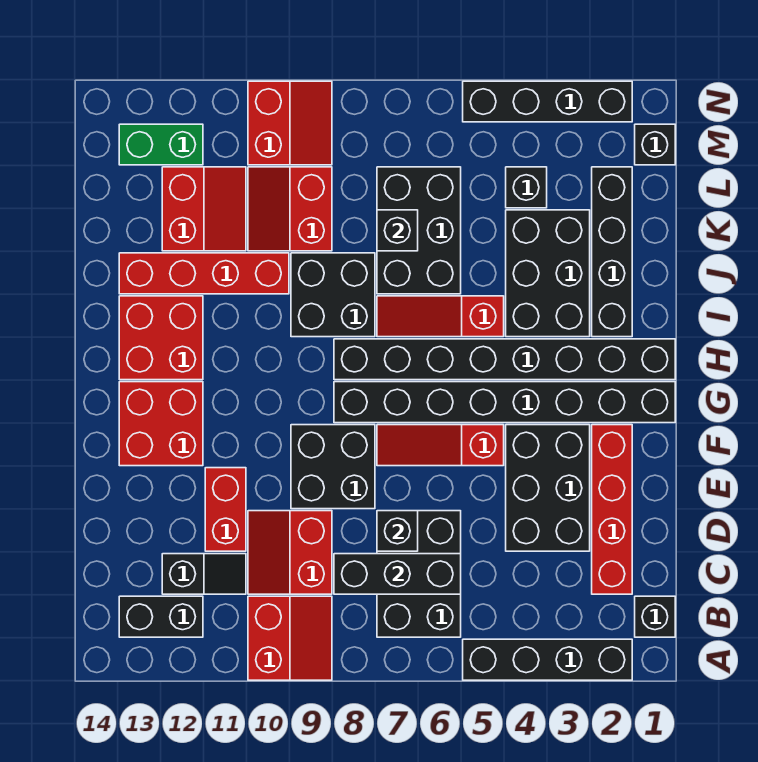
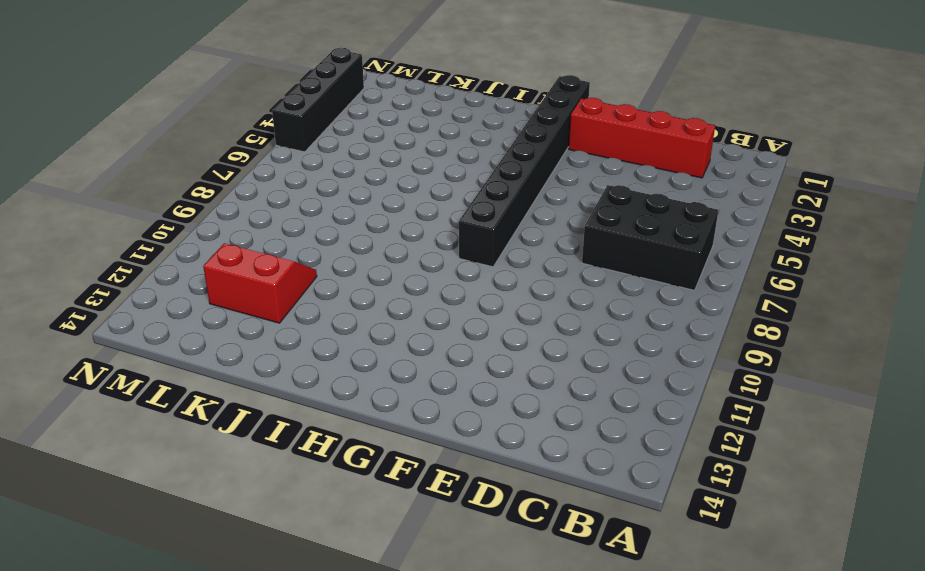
none -> black brick A2:A5 level 1
none -> red slope A9:B10 level 1 top 10
none -> black brick B1 level 1
none -> black brick B12:B13 level 1

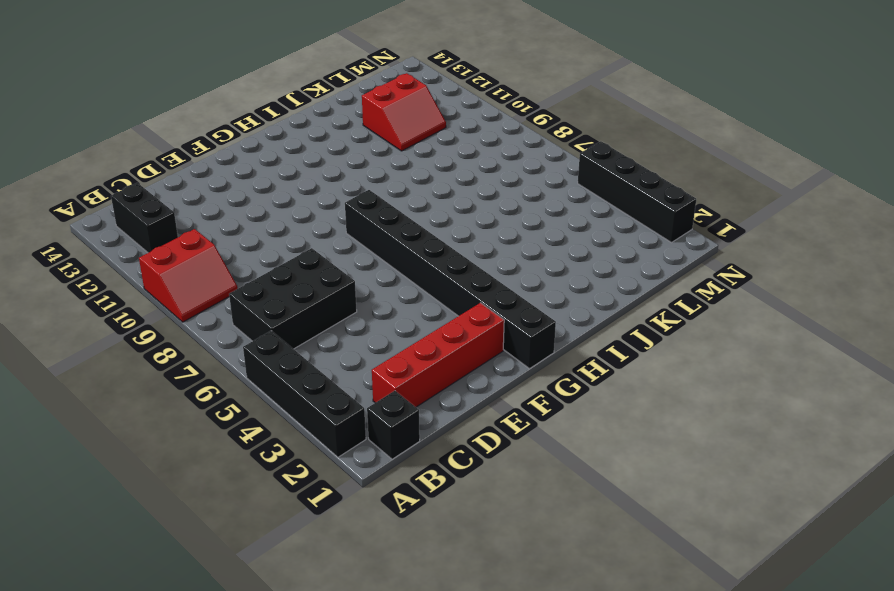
none -> red slope C9:D10 level 1 top 9
none -> black slope C11:C12 level 1 top 12
none -> black brick D3:F4 level 1
none -> red brick D11:E11 level 1

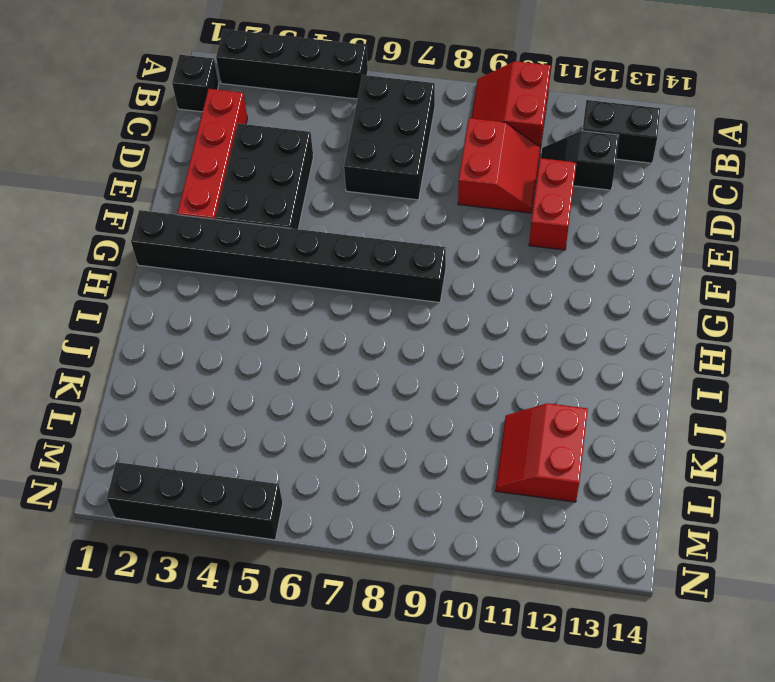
none -> black brick E8:F9 level 1
none -> red slope F5:F7 level 1 top 5
none -> red brick F12:G13 level 1
none -> black brick H1:H8 level 1

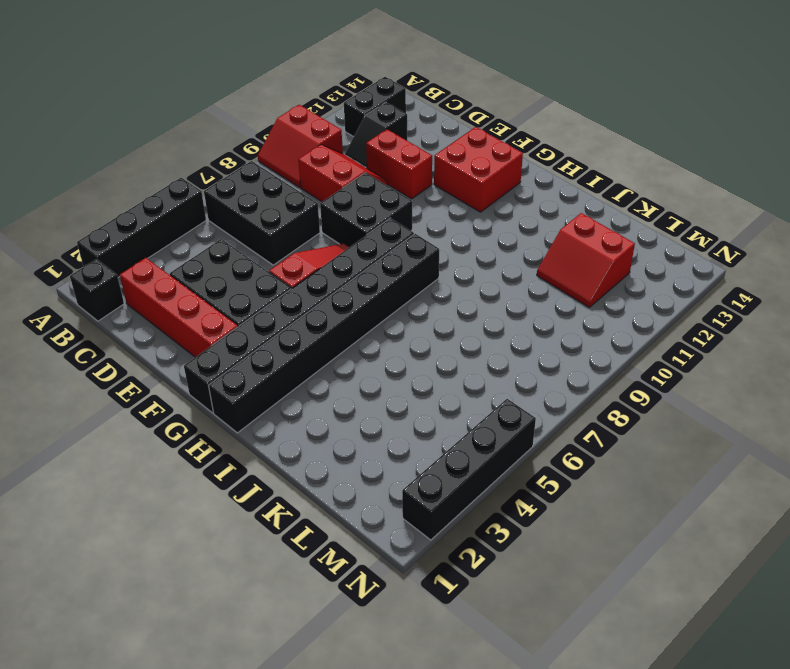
none -> red brick H12:I13 level 1
none -> black brick I2:L2 level 1
none -> black brick I3:K4 level 1
none -> red slope I5:I7 level 1 top 5

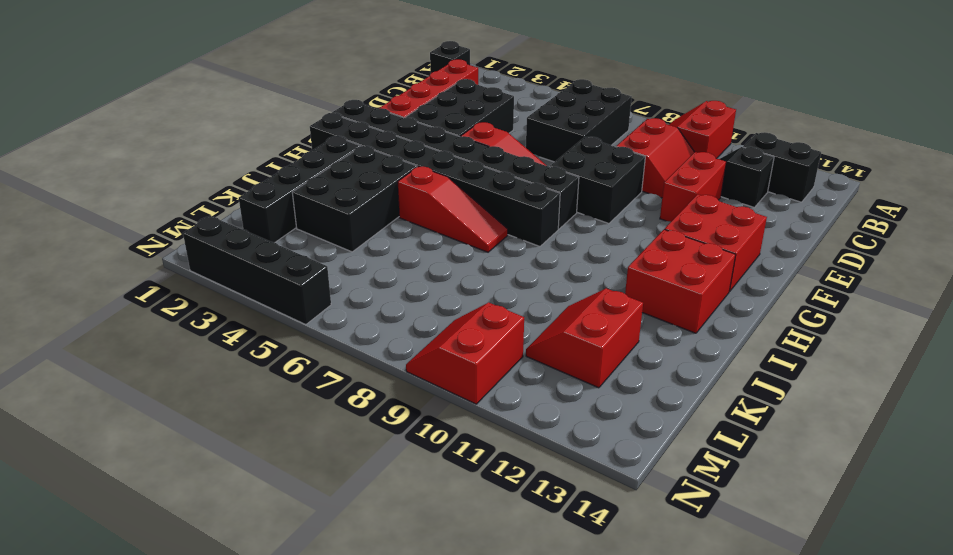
none -> black brick A2:A5 level 1
none -> black brick I8:J9 level 1
none -> black brick J6:L7 level 1
none -> red brick J10:J13 level 1

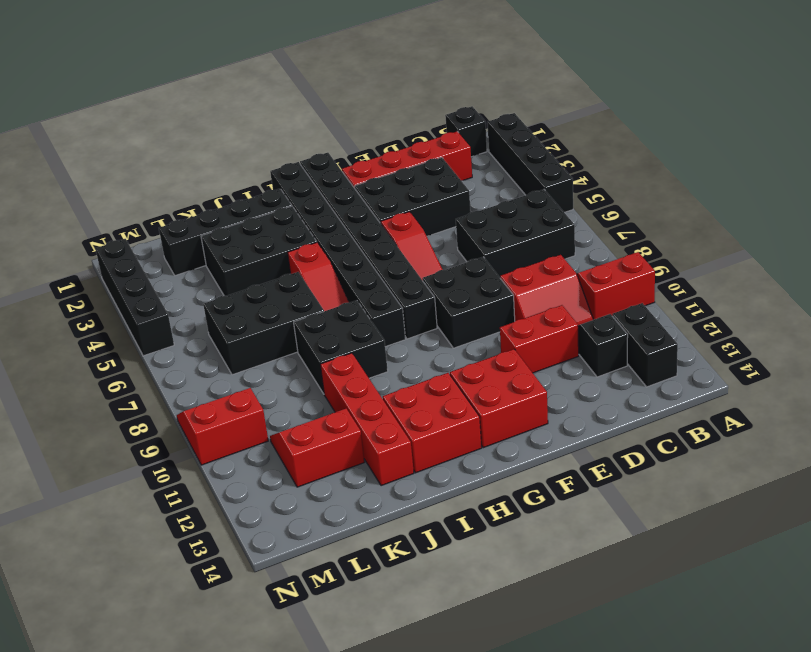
none -> red slope K9:L10 level 1 top 9
none -> black brick L4 level 1
none -> black brick M1 level 1
none -> green brick M12:M13 level 1

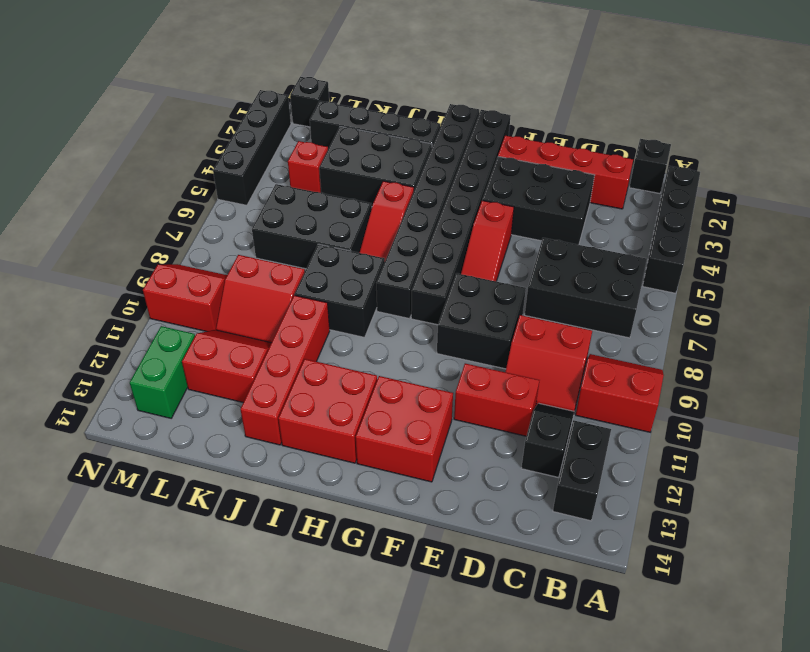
red brick L4 level 1 -> black brick L4 level 1
none -> black brick C6:C8 level 2
none -> black brick D7 level 2
none -> black brick K7 level 2

